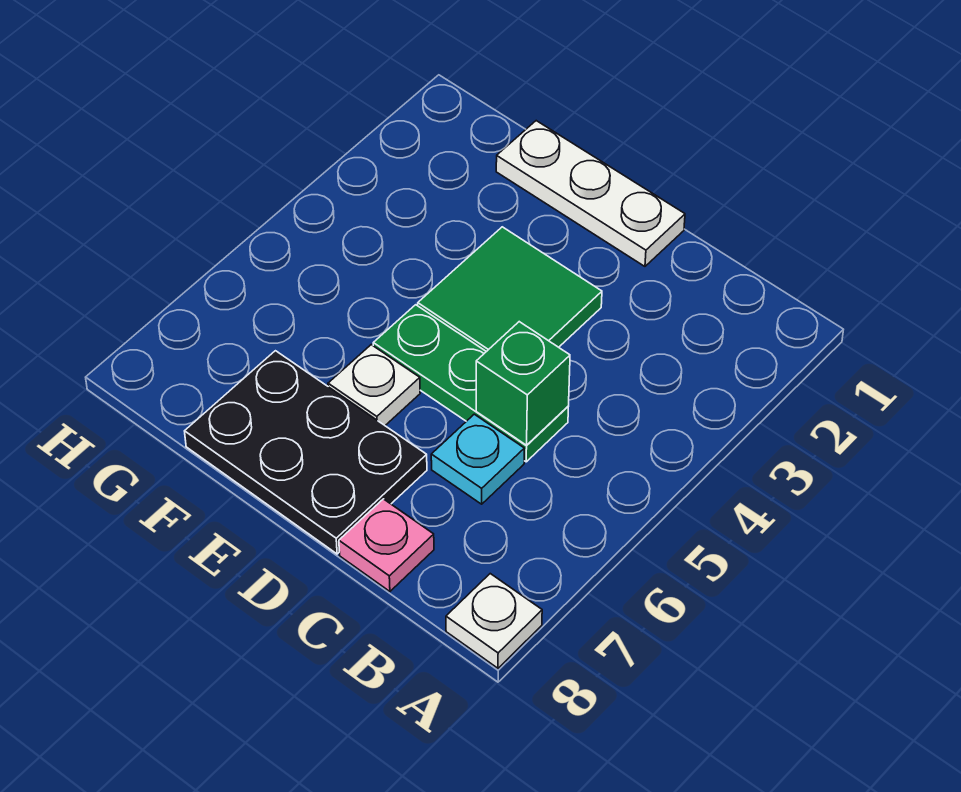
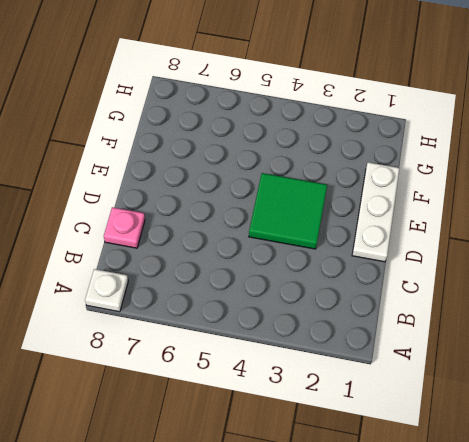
none -> green plate C5:E5 level 1
none -> cyan plate C6 level 1

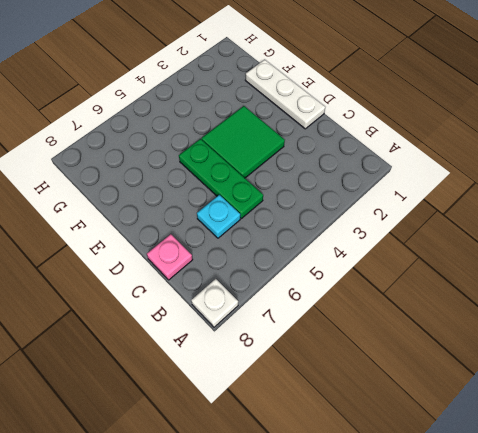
none -> black plate D7:F8 level 1
none -> white plate E6 level 1

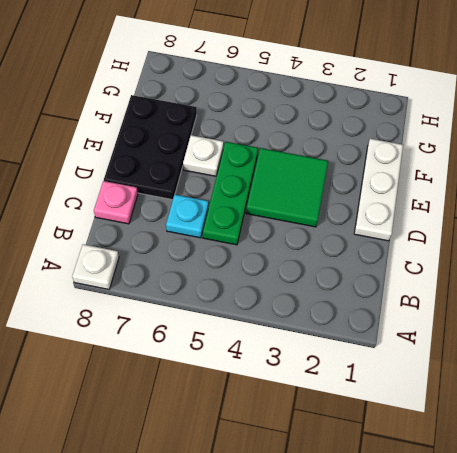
none -> green brick C5 level 2

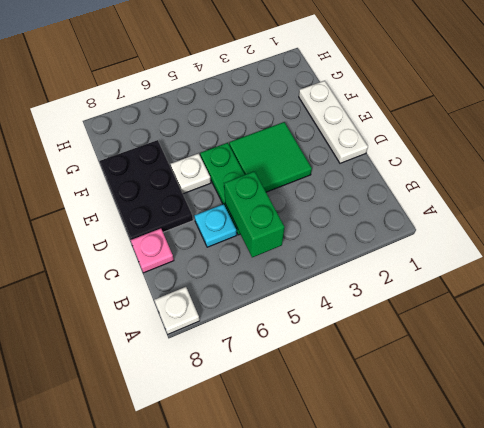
green brick B5:C5 level 2 -> green brick C5 level 2

